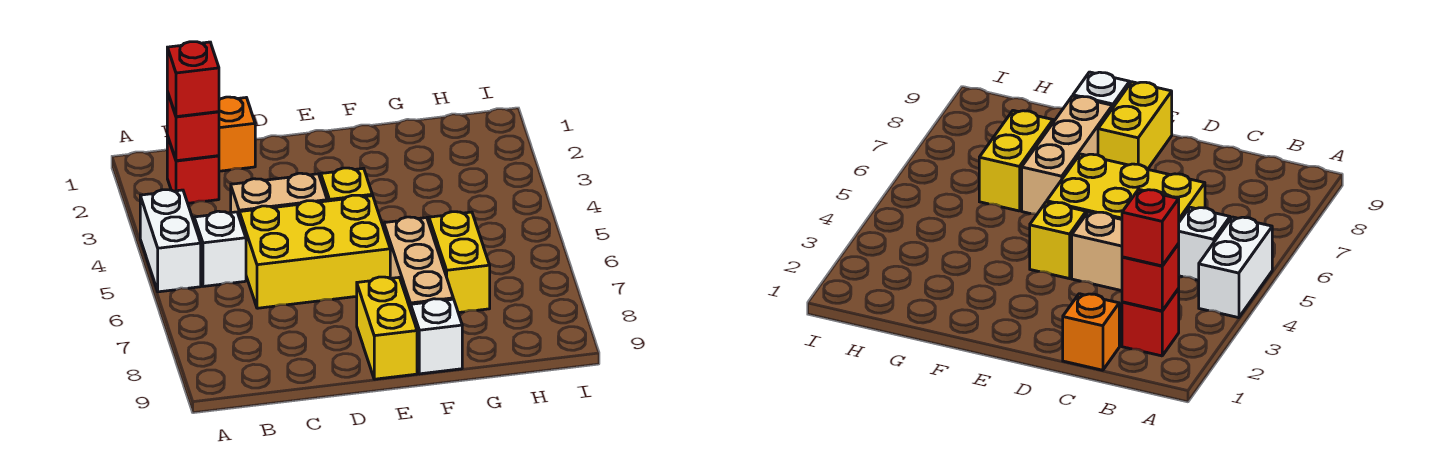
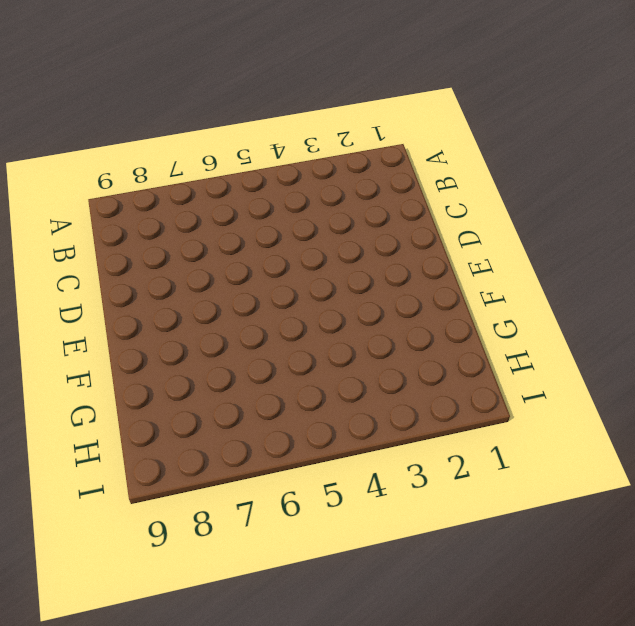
none -> white brick A4:A5 level 1
none -> red brick B2 level 1
none -> white brick B5 level 1

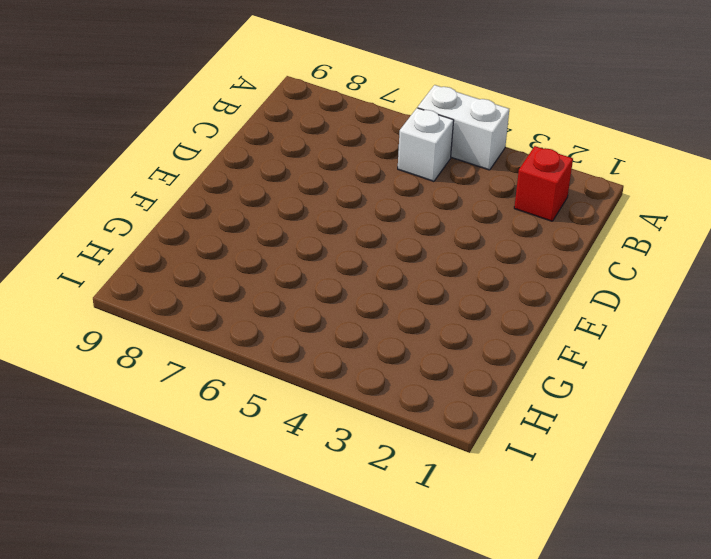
none -> orange brick C1 level 1
none -> tan brick C4:D4 level 1
none -> yellow brick C5:E6 level 1

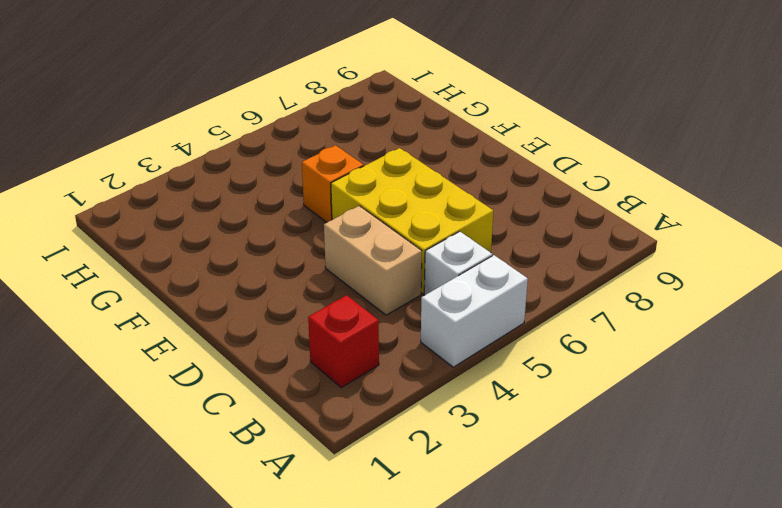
orange brick F5 level 1 -> orange brick C1 level 1
none -> yellow brick E4 level 1
none -> yellow brick E8:E9 level 1
none -> tan brick F6:F8 level 1

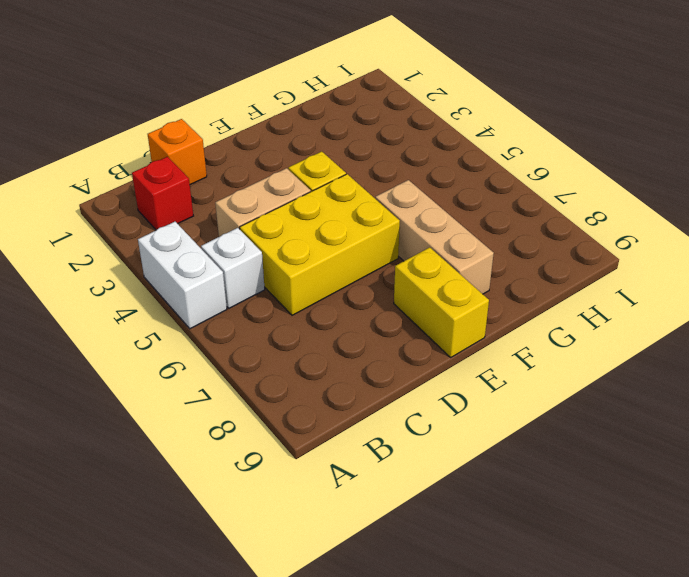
none -> white brick F9 level 1
none -> yellow brick G6:G7 level 1
none -> red brick B2 level 2

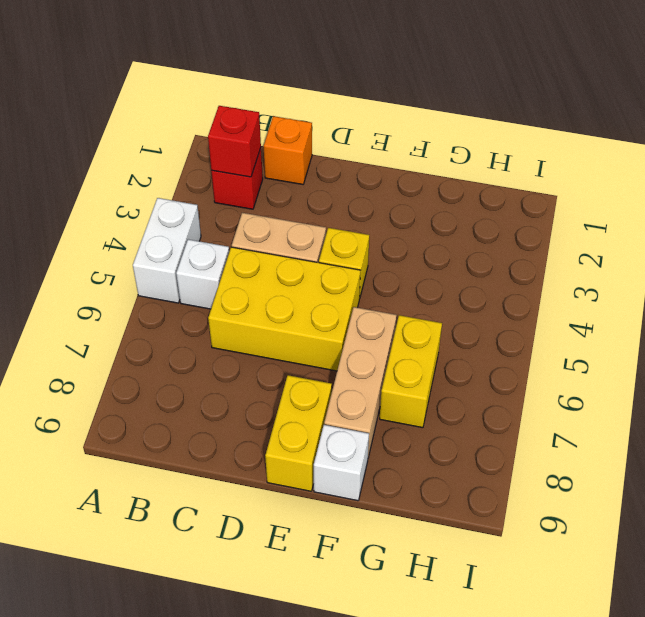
none -> red brick B2 level 3

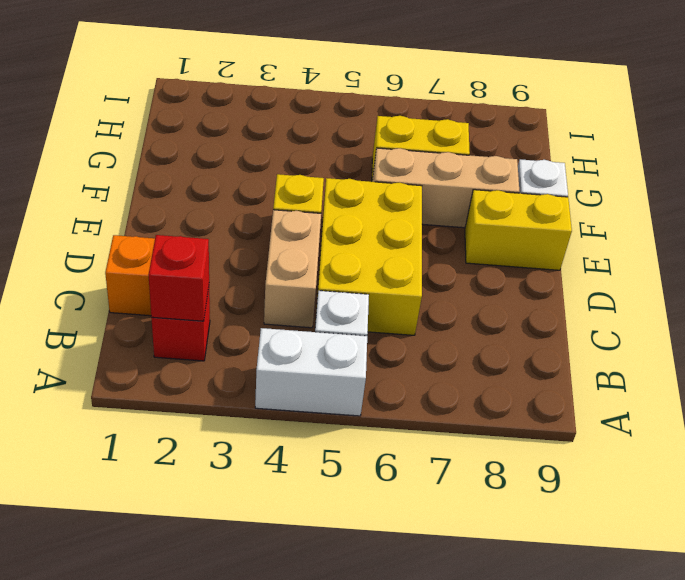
none -> red brick B2 level 3

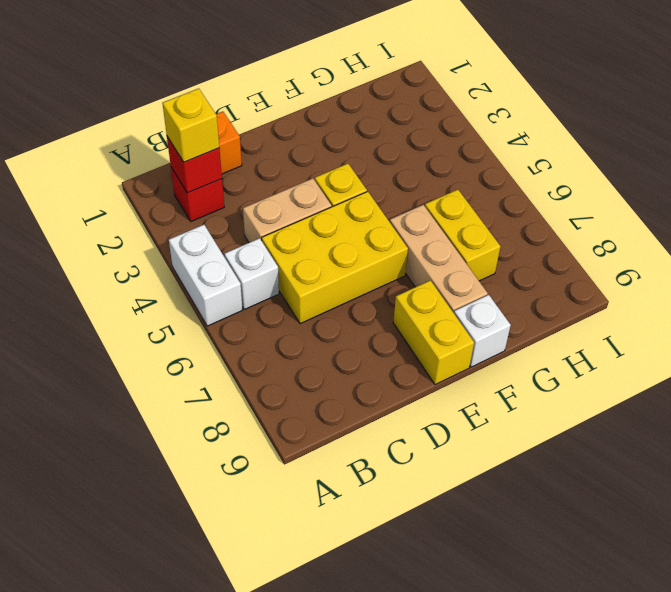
yellow brick B2 level 3 -> red brick B2 level 3

